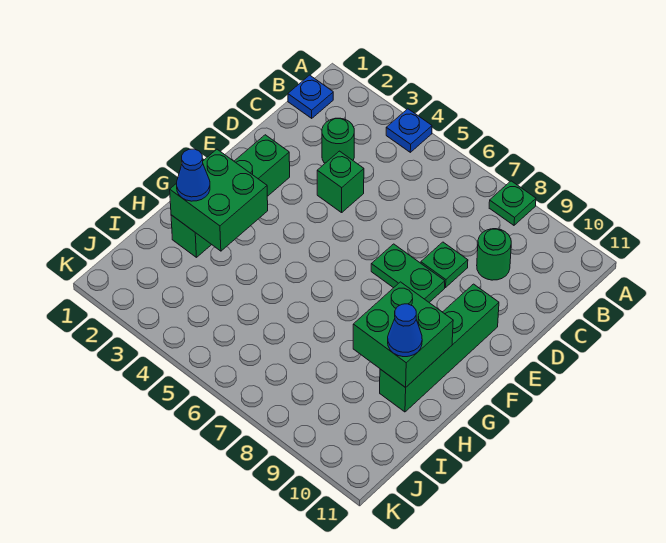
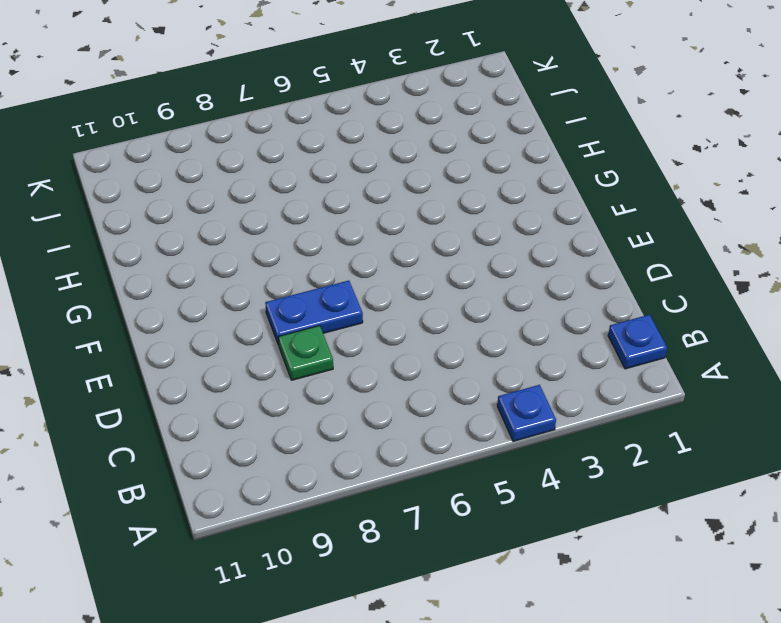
blue plate E7:E8 level 1 -> green plate E7:E8 level 1
none -> green plate A8 level 1
none -> green round brick C3 level 1
none -> green round brick C9 level 1

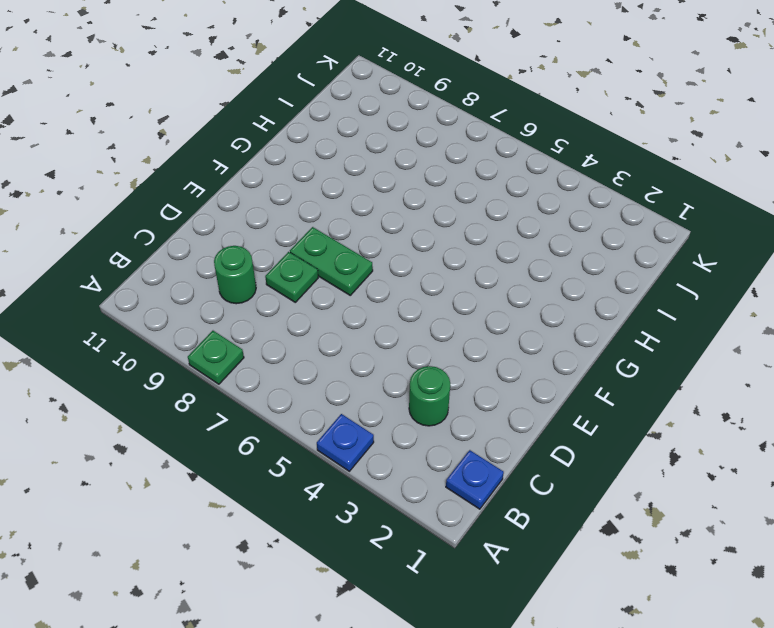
none -> green brick D4 level 1
none -> green brick E2:H2 level 1
none -> green brick E10:H10 level 1

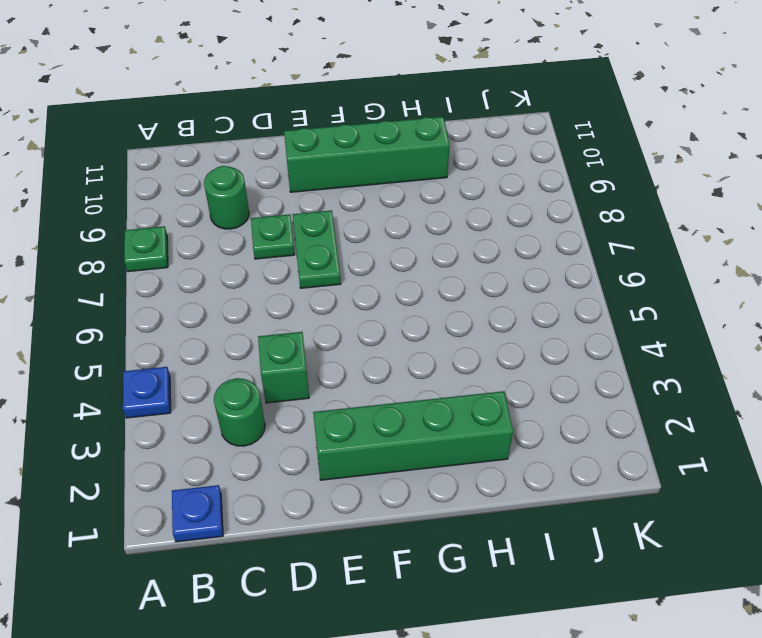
none -> green brick G2:H3 level 2
none -> green brick G9:H10 level 2
none -> blue cone H2 level 3

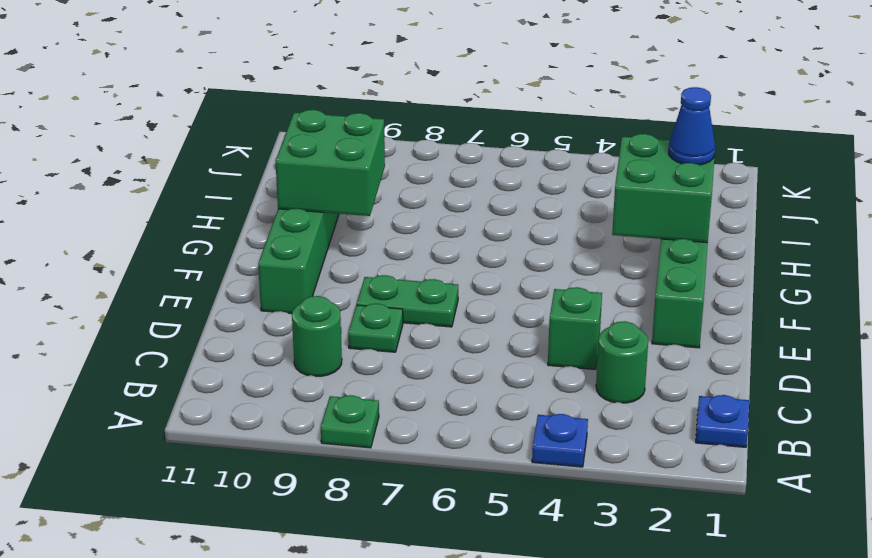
none -> blue cone H10 level 3

